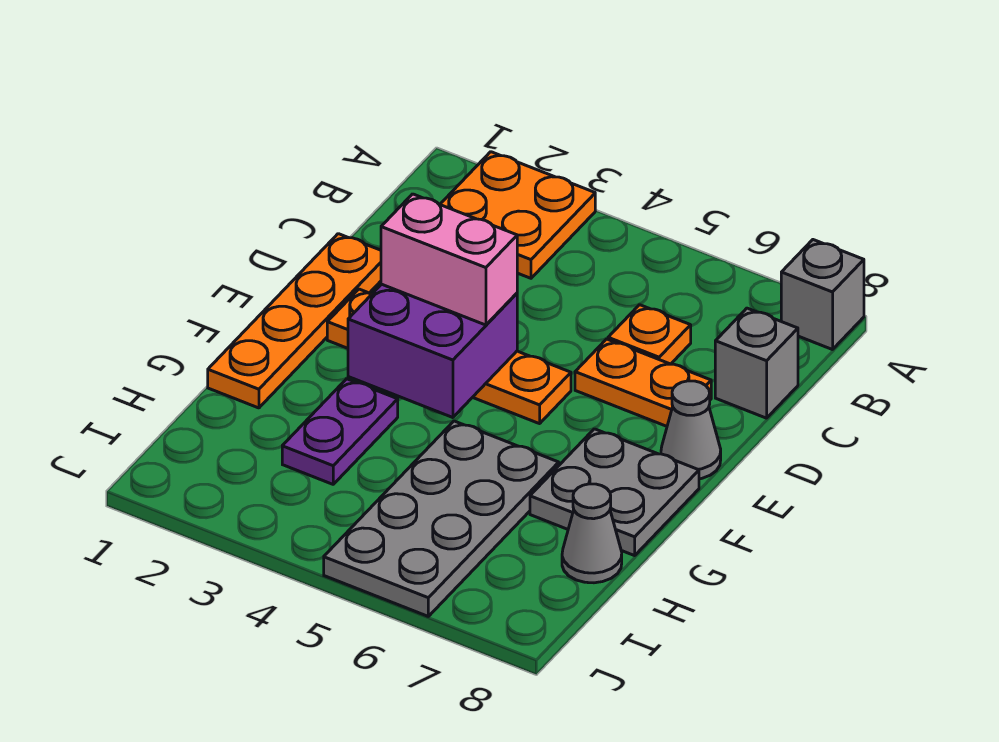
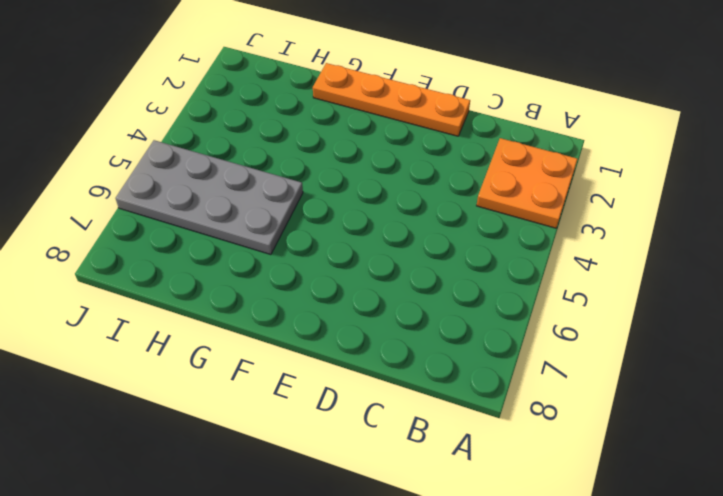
none -> grey brick A8 level 1
none -> orange plate C6 level 1
none -> grey brick C8 level 1

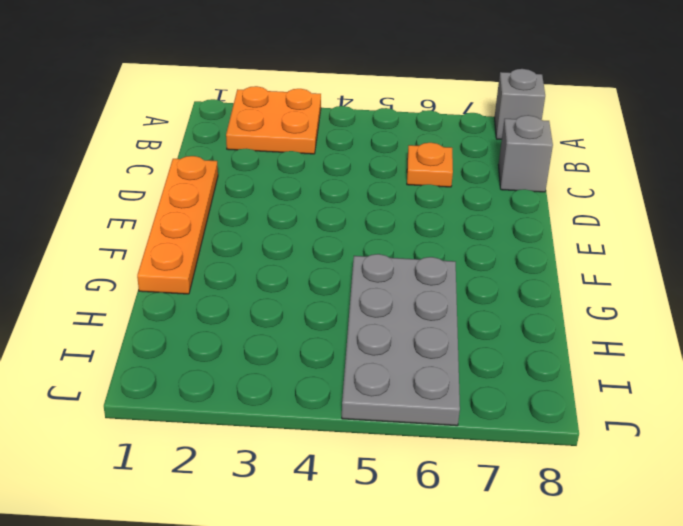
none -> orange plate D6:D7 level 1
none -> orange plate E2:E5 level 1
none -> grey cone E8 level 1

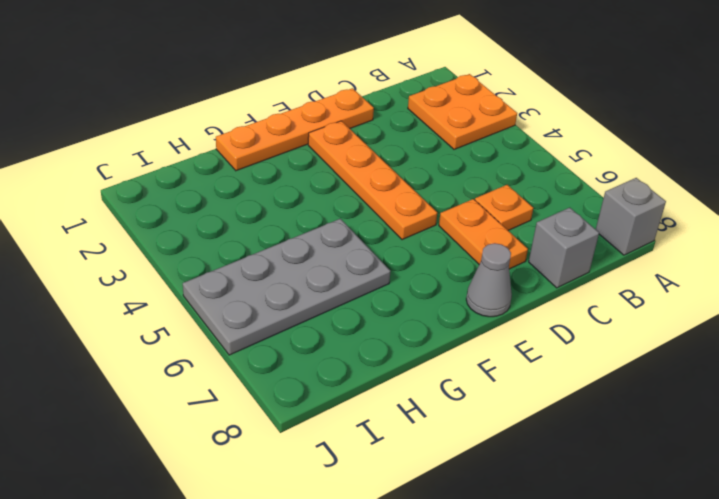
none -> grey plate F7:G8 level 1
none -> purple plate G3:H3 level 1
none -> grey cone H8 level 1

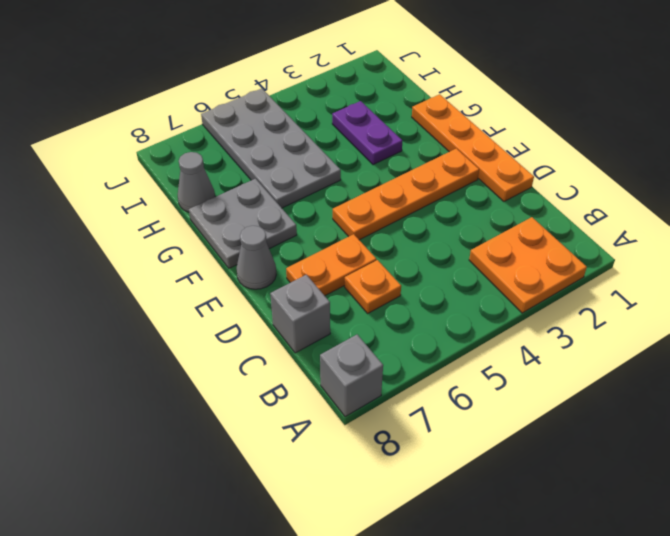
none -> purple brick E3:F4 level 2
none -> pink brick E3:E4 level 3

